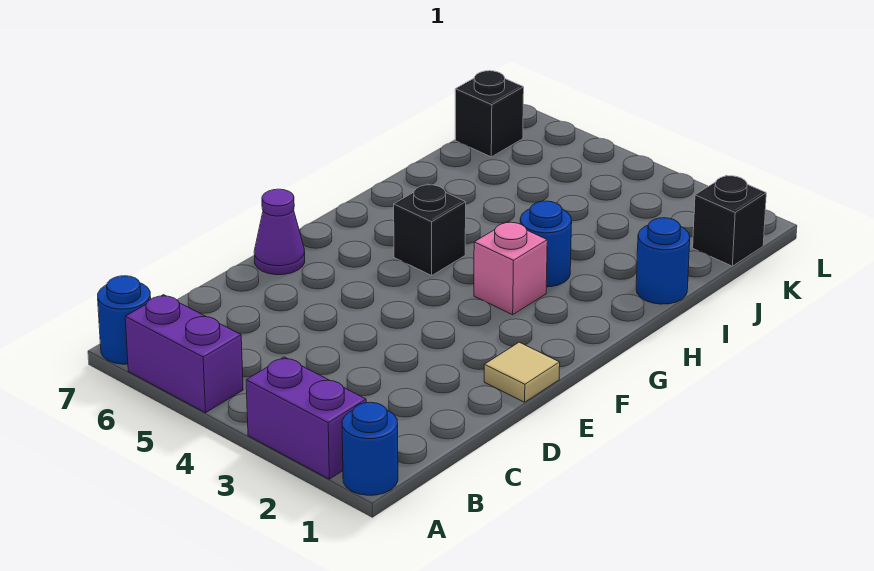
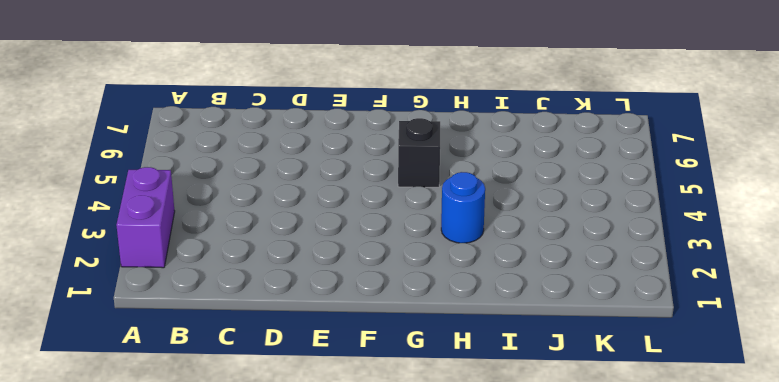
none -> blue round brick A1 level 1
none -> purple brick A5:A6 level 1
none -> blue round brick A7 level 1

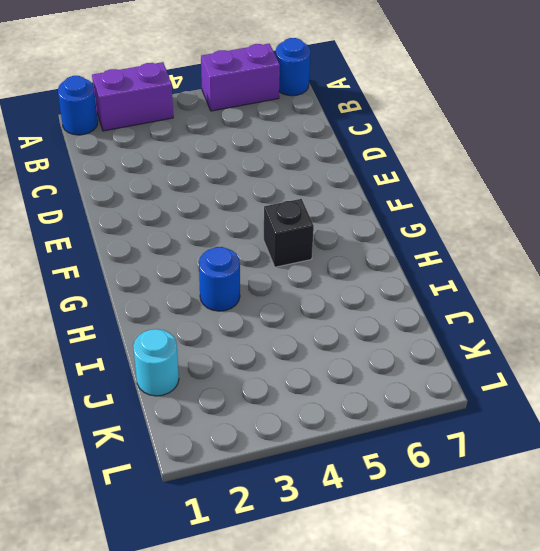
cyan round brick J1 level 1 -> none
none -> tan tile E1 level 1
none -> purple cone E7 level 1
none -> pink brick G3 level 1

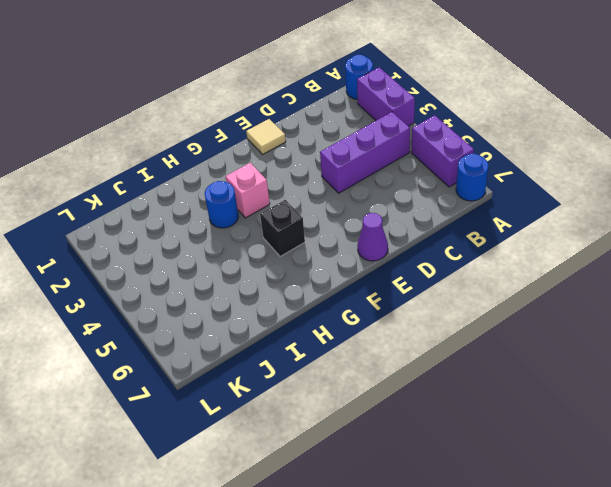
purple brick B4:D4 level 1 -> none
none -> blue round brick I1 level 1
none -> black brick K1 level 1
none -> black brick K7 level 1

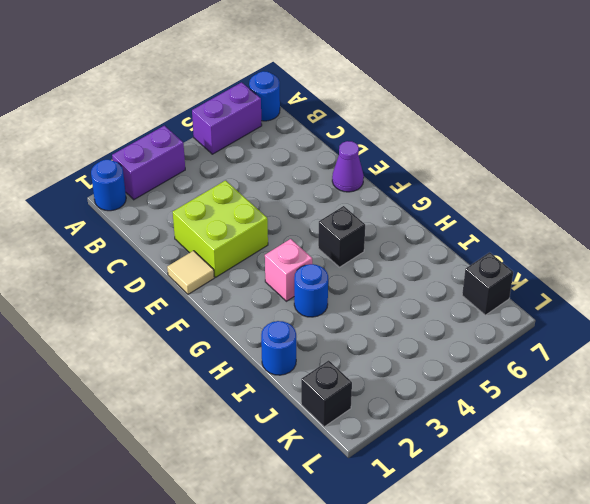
lime brick D2:E3 level 1 -> none

